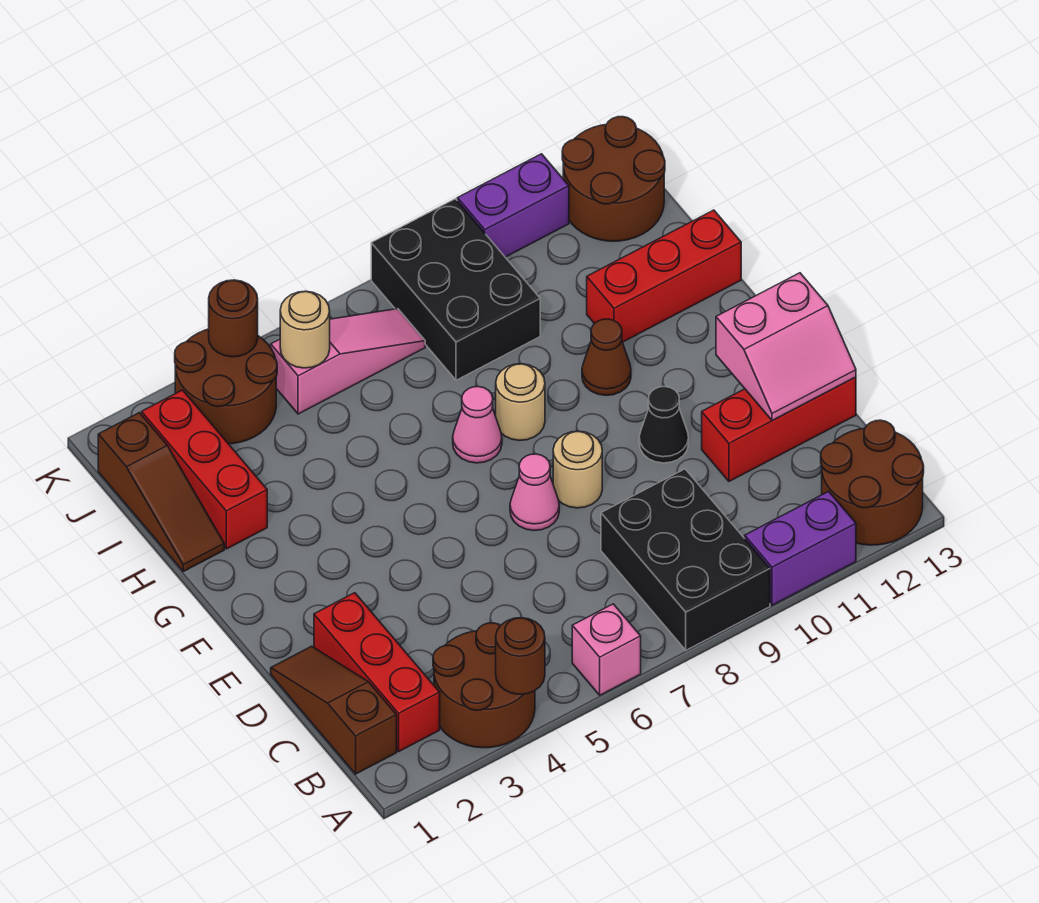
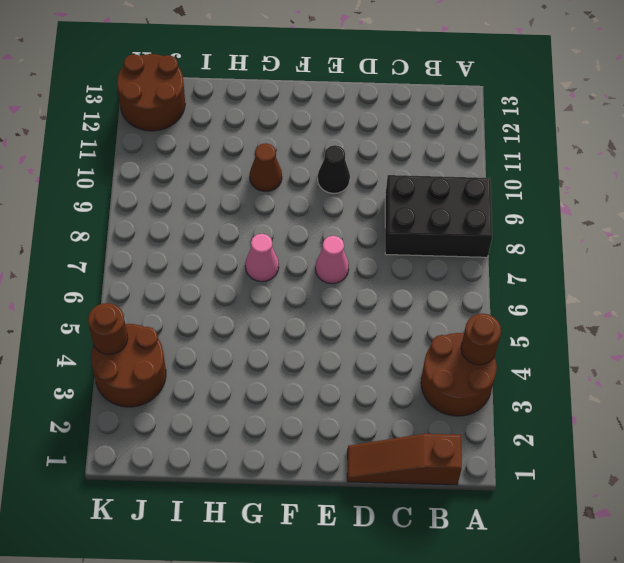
none -> pink brick A6 level 1
none -> purple brick A10:A11 level 1
none -> brown round brick A12:B13 level 1

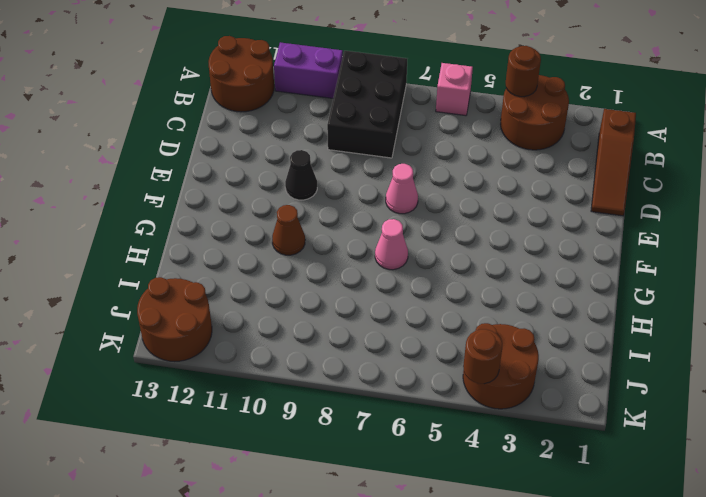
none -> red brick B2:D2 level 1
none -> red brick D11:D13 level 1
none -> tan round brick E8 level 1

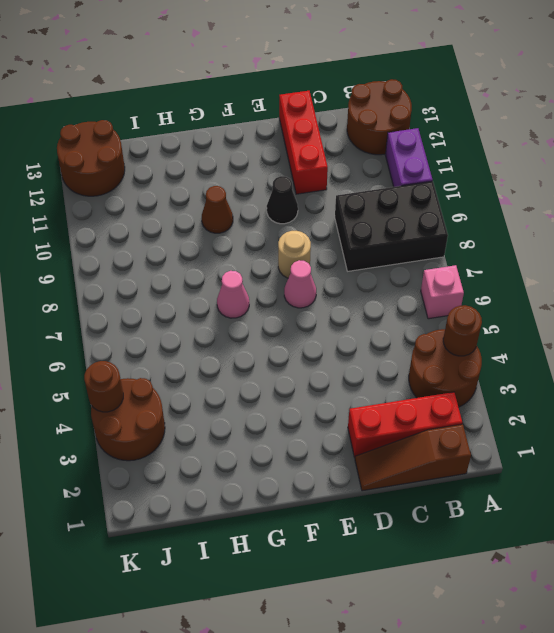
none -> tan round brick G8 level 1
none -> brown slope H1:J1 level 1 top J
none -> red brick H2:J2 level 1

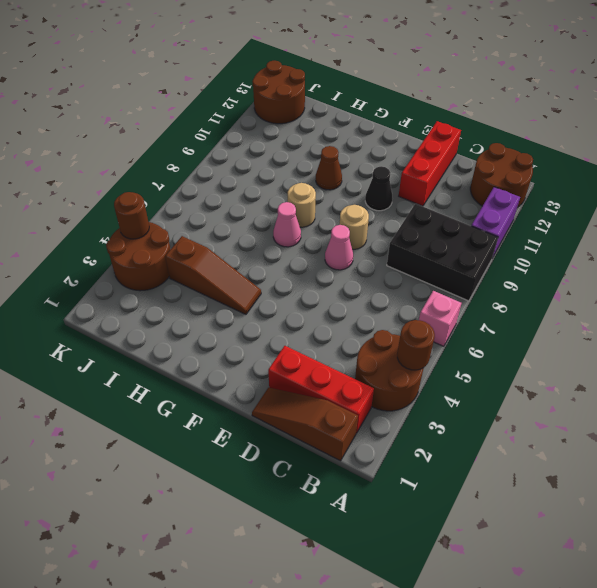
brown slope G4:I4 level 1 top I -> brown slope H1:J1 level 1 top J
none -> red brick H2:J2 level 1
none -> red brick H11:H13 level 1
none -> black brick I8:K9 level 1

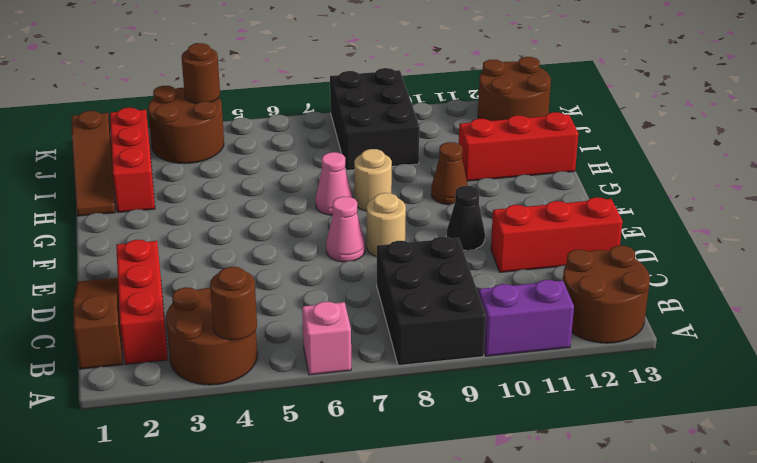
none -> pink slope J5:J7 level 1 top 5
none -> purple brick K10:K11 level 1
none -> pink slope D12:E13 level 2 top E

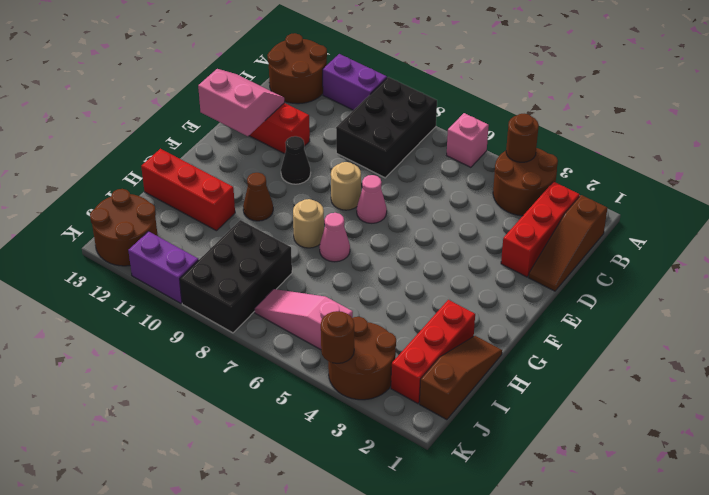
none -> tan round brick J5 level 2

